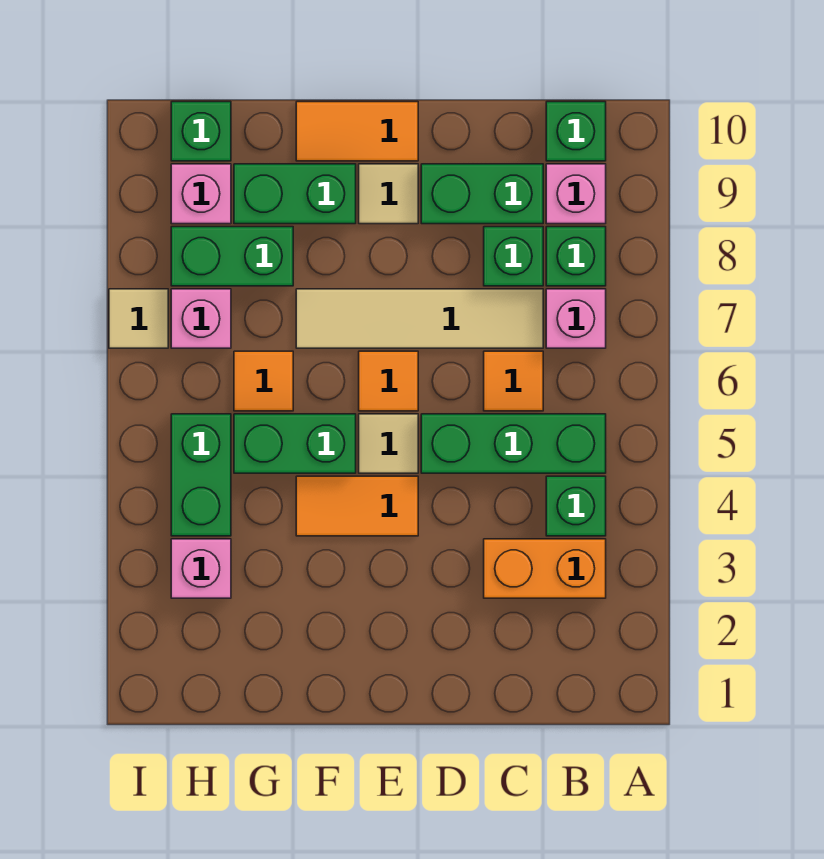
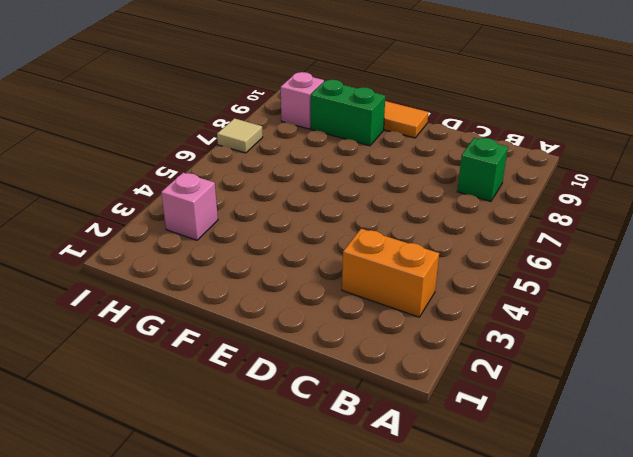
none -> green brick B4 level 1
none -> green brick B5:D5 level 1
none -> pink brick B7 level 1

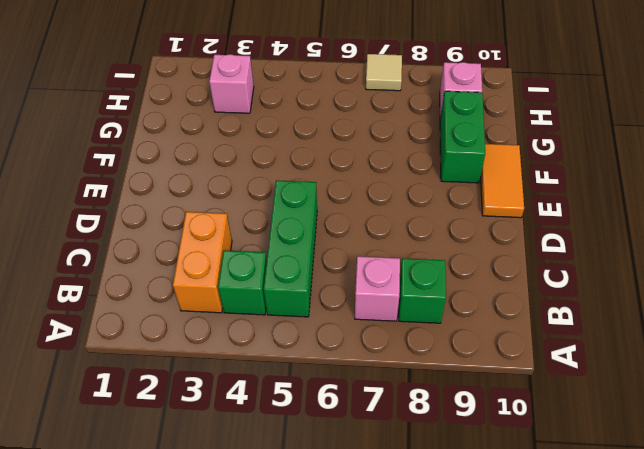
none -> pink brick B9 level 1
none -> green brick B10 level 1
none -> orange tile C6 level 1

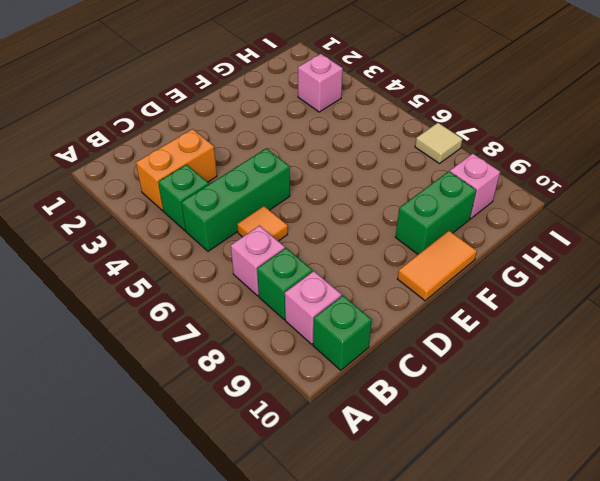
none -> tan tile C7:F7 level 1
none -> green brick C8 level 1
none -> green brick C9:D9 level 1

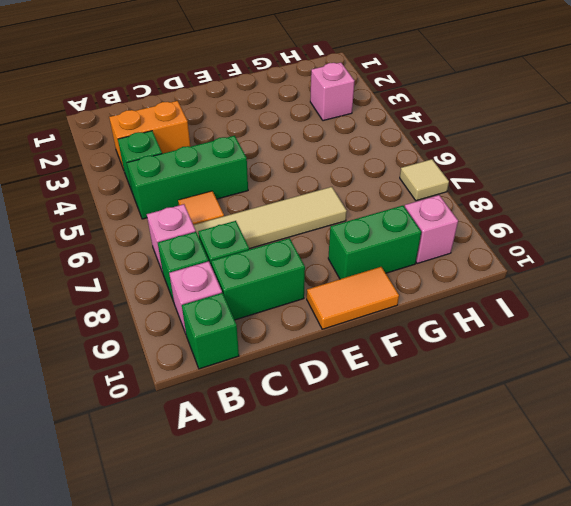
none -> orange tile E4:F4 level 1
none -> tan tile E5 level 1
none -> orange tile E6 level 1

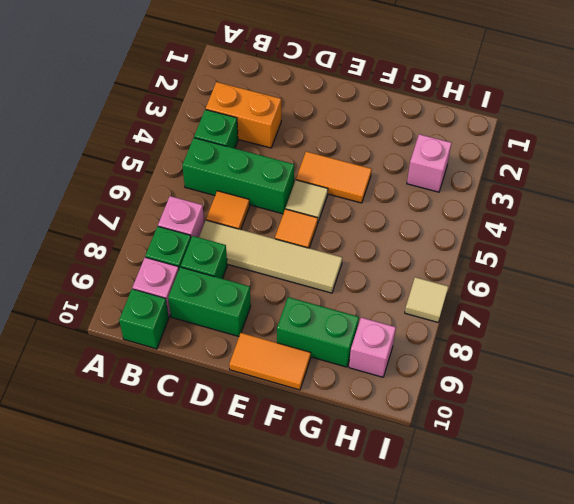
none -> tan tile E9 level 1
none -> green brick F5:G5 level 1
none -> orange tile G6 level 1

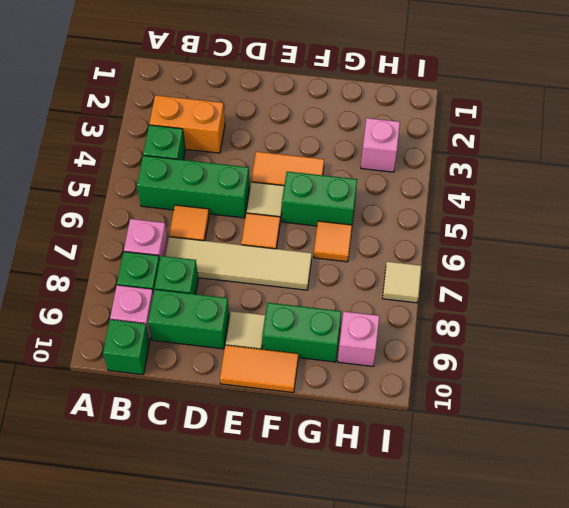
none -> green brick G8:H8 level 1
none -> green brick H4:H5 level 1
none -> pink brick H7 level 1

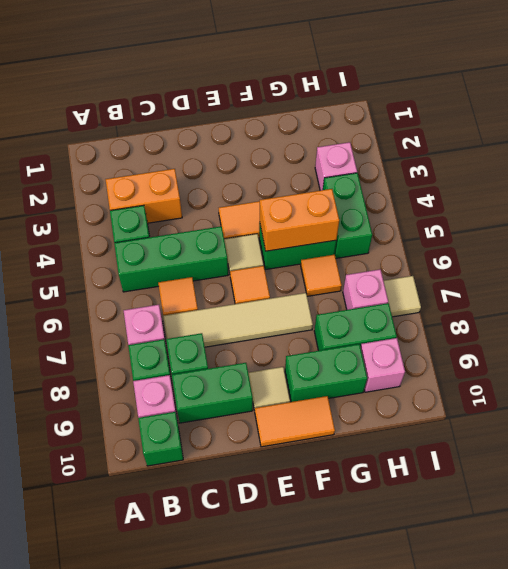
orange brick F5:G5 level 2 -> none
none -> green brick H10 level 1

